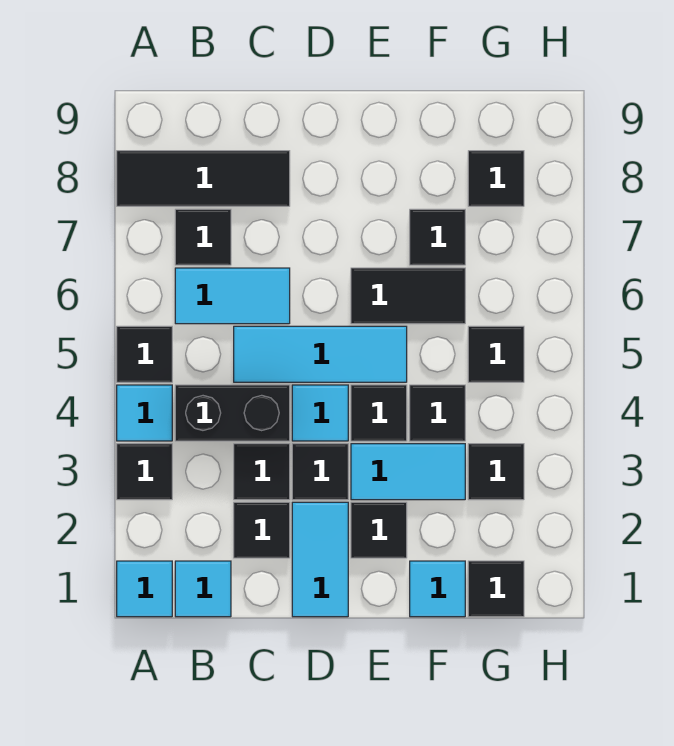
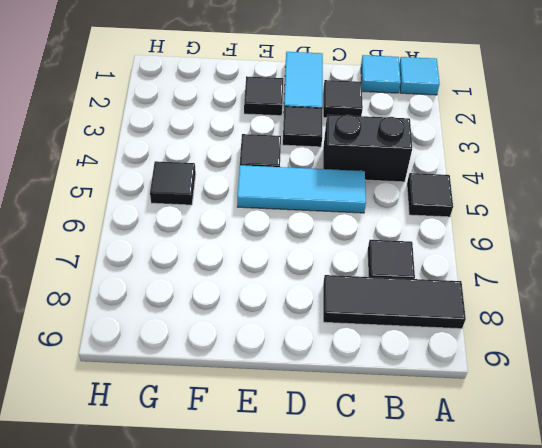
none -> black tile A3 level 1
none -> cyan tile A4 level 1
none -> cyan tile B6:C6 level 1

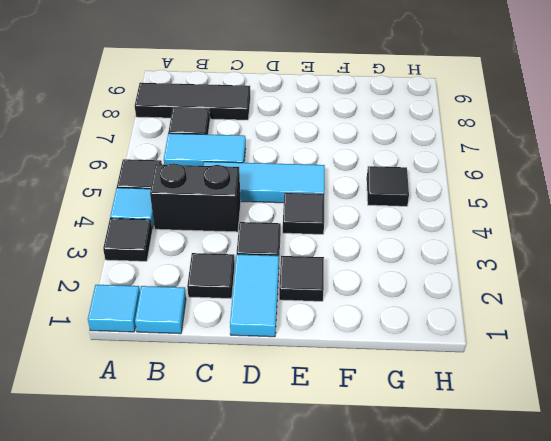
none -> black tile C3 level 1
none -> cyan tile D4 level 1
none -> cyan tile E3:F3 level 1

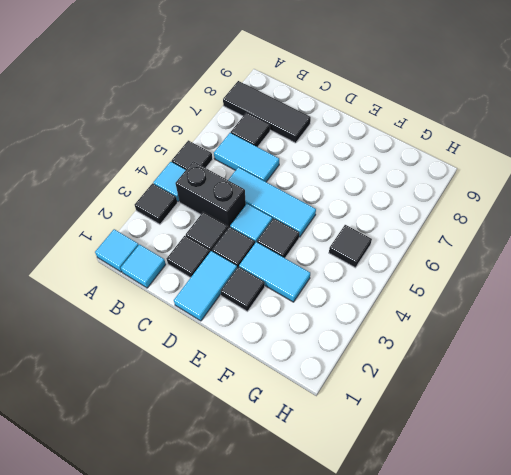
none -> black tile E6:F6 level 1
none -> cyan tile F1 level 1
none -> black tile F4 level 1

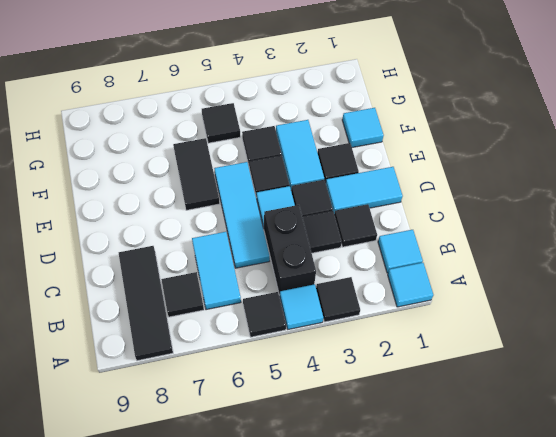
none -> black tile F7 level 1
none -> black tile G1 level 1
none -> black tile G3 level 1

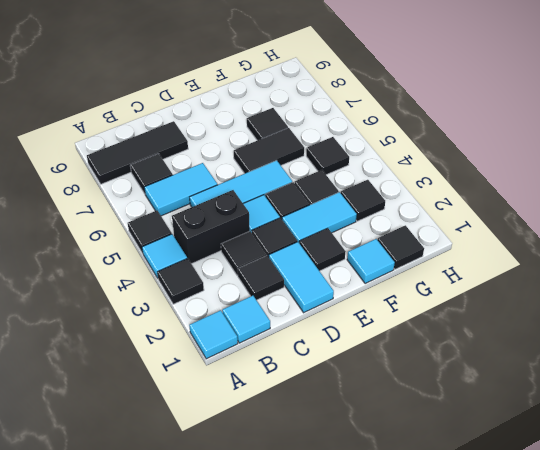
none -> black tile G8 level 1

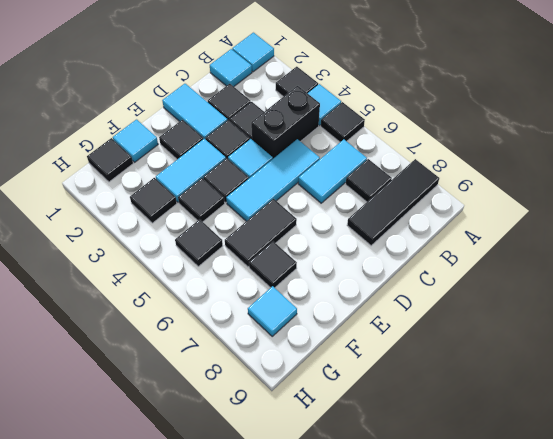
cyan tile G8 level 1 -> black tile G8 level 1

